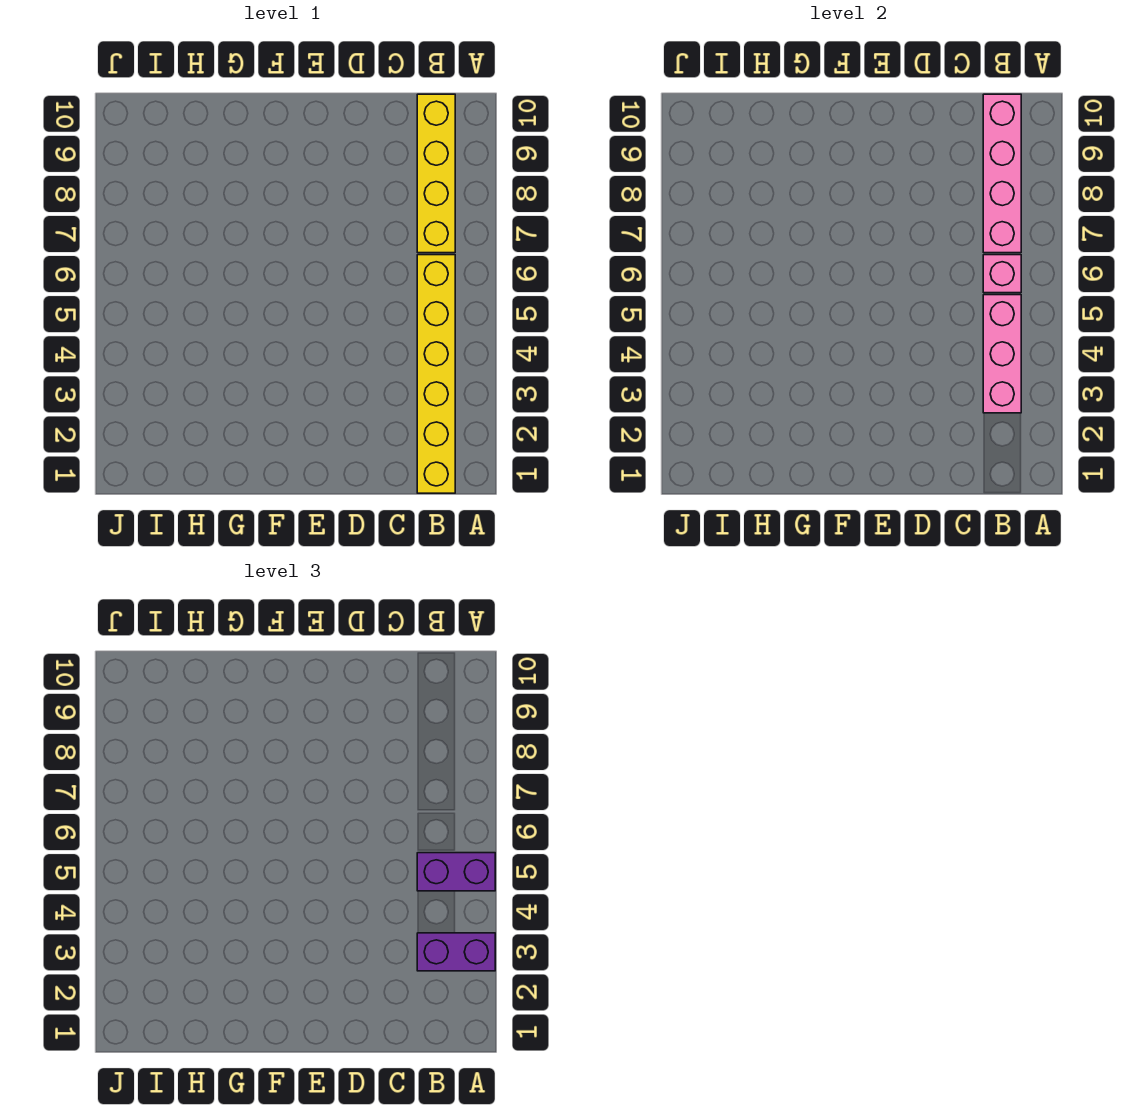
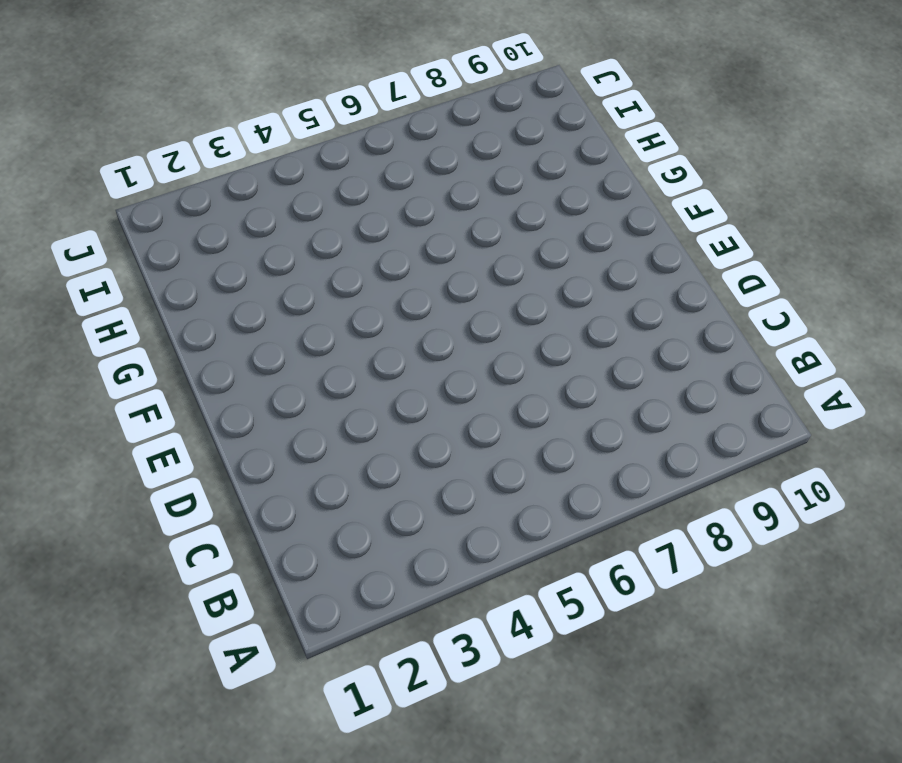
none -> yellow brick B1:B6 level 1
none -> yellow brick B7:B10 level 1

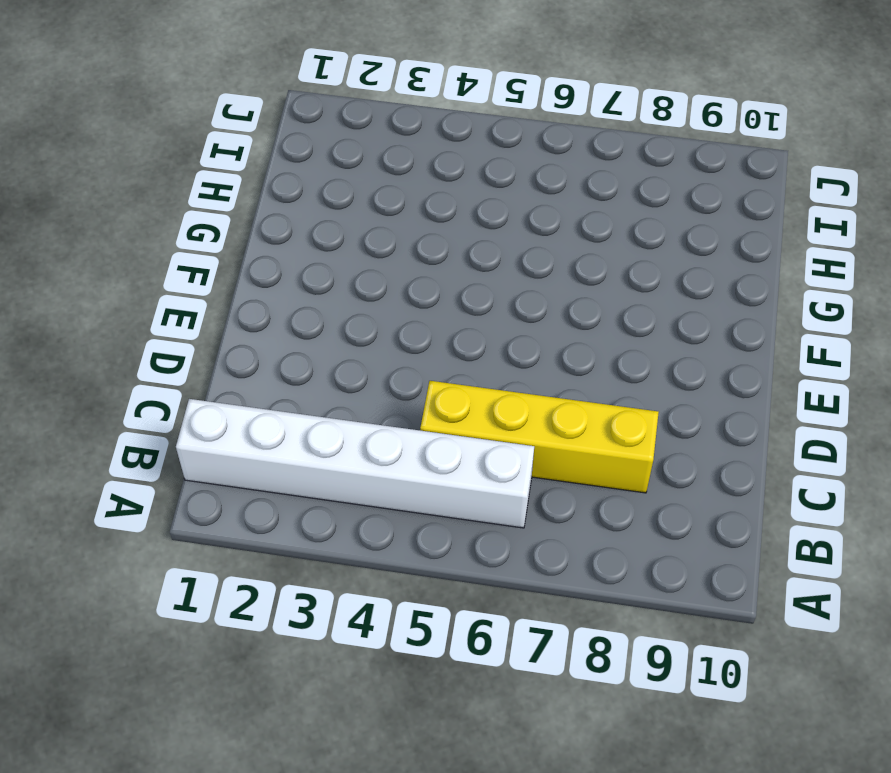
white brick B1:B6 level 1 -> yellow brick B1:B6 level 1
yellow brick C5:C8 level 1 -> yellow brick B7:B10 level 1
none -> pink brick B3:B5 level 2
none -> pink brick B6 level 2

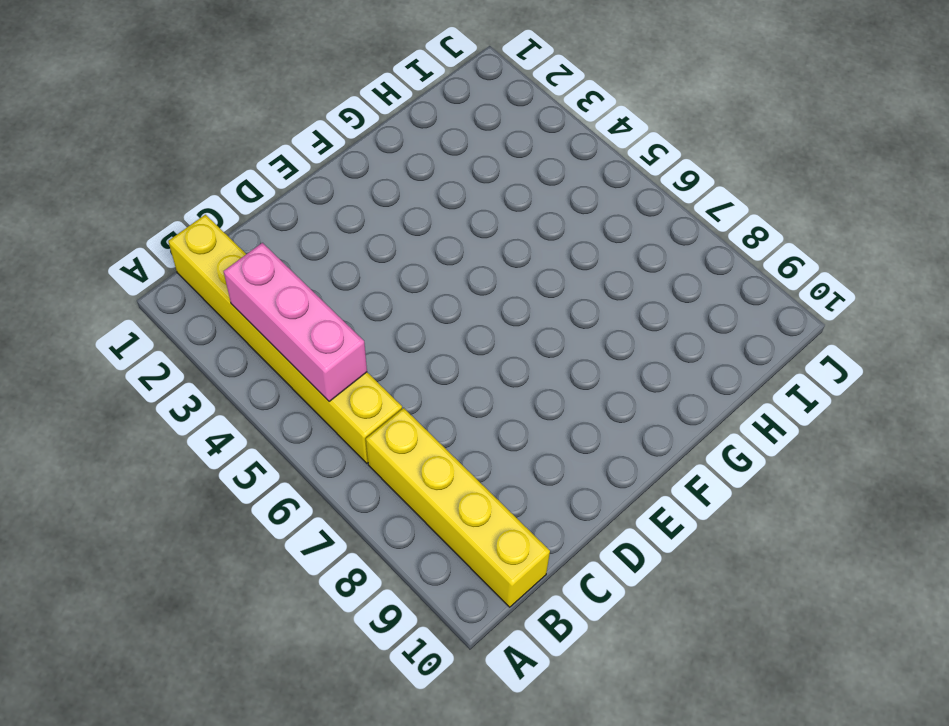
none -> pink brick B6 level 2
none -> pink brick B7:B10 level 2

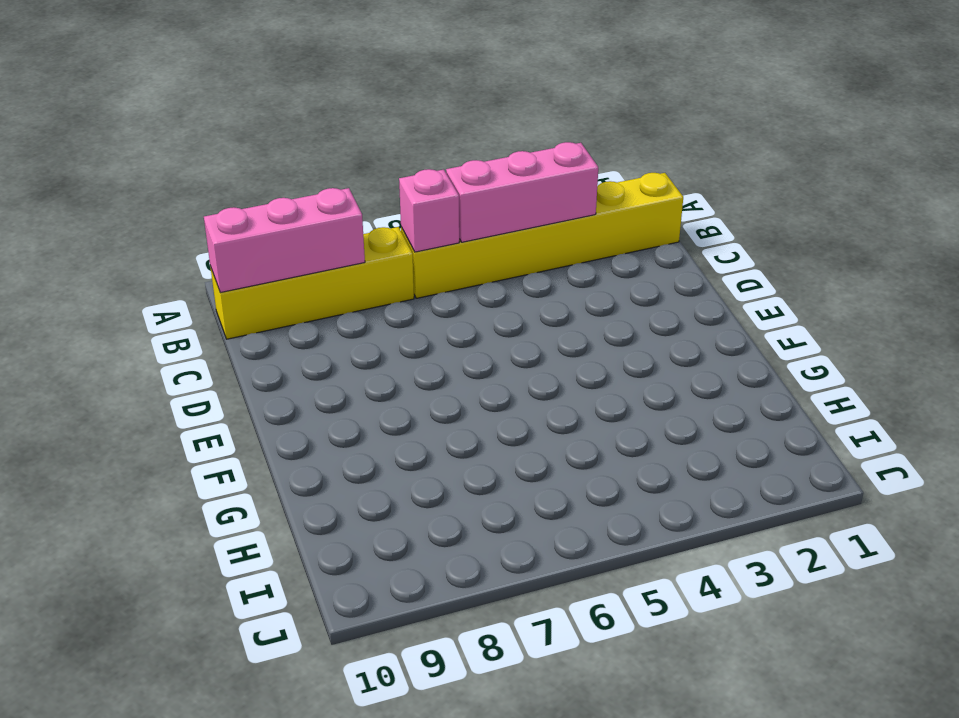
pink brick B8:B10 level 2 -> pink brick B7:B10 level 2
none -> purple brick A3:B3 level 3
none -> purple brick A5:B5 level 3

